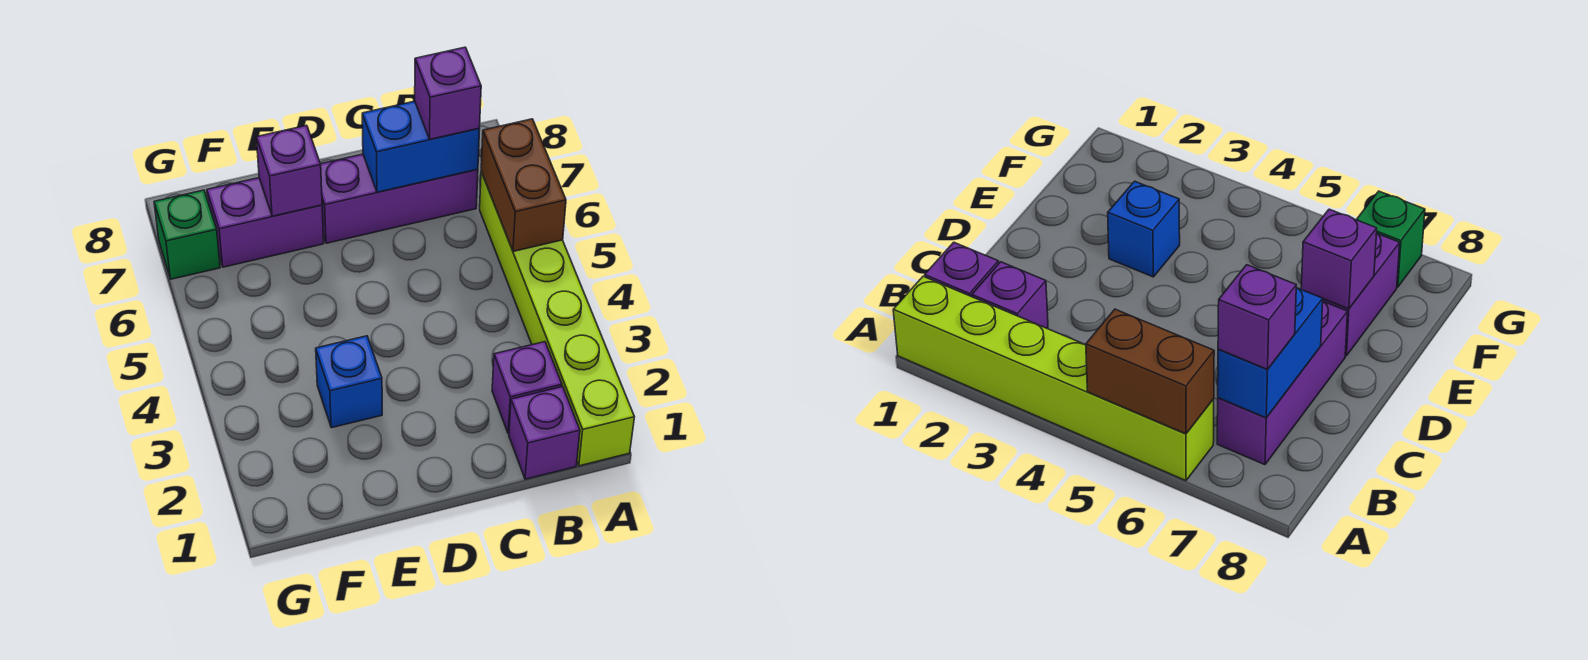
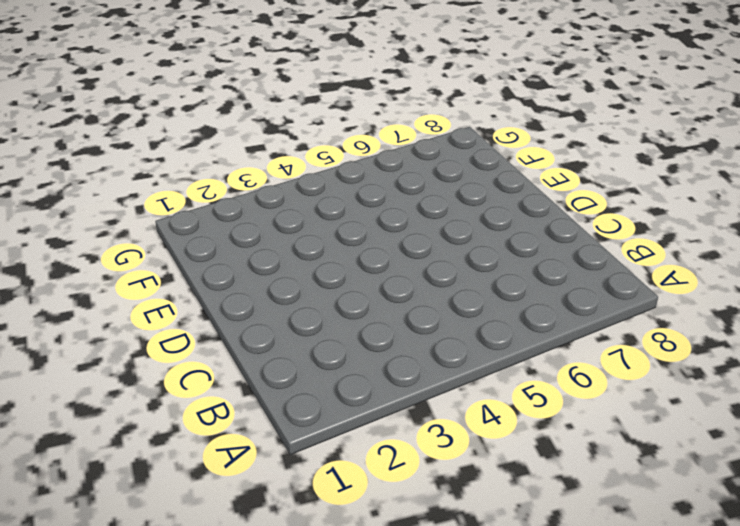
none -> lime brick A1:A6 level 1
none -> purple brick B1 level 1

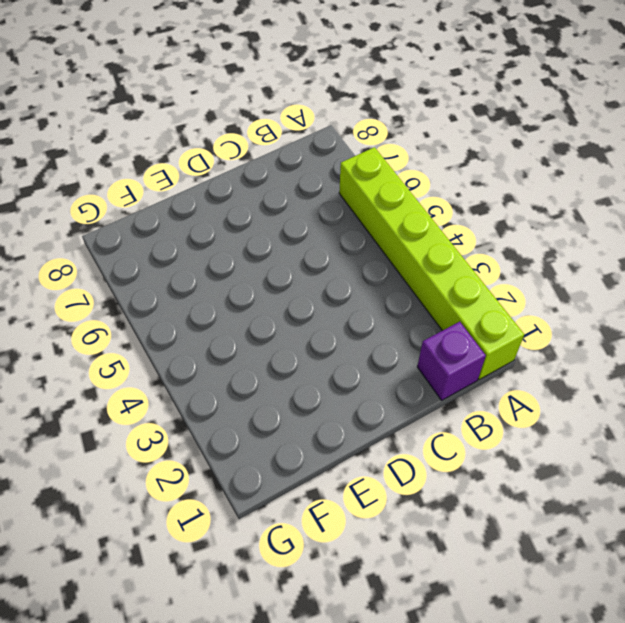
none -> purple brick B2 level 1
none -> purple brick B7:D7 level 1

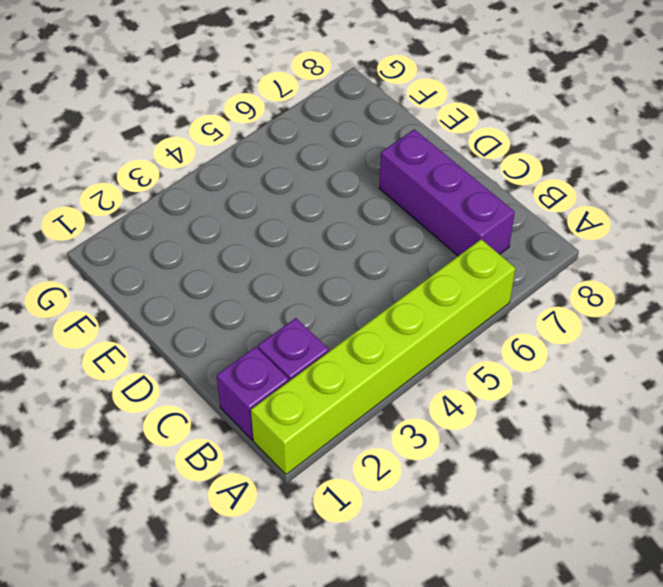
none -> blue brick E3 level 1
none -> purple brick E7:F7 level 1

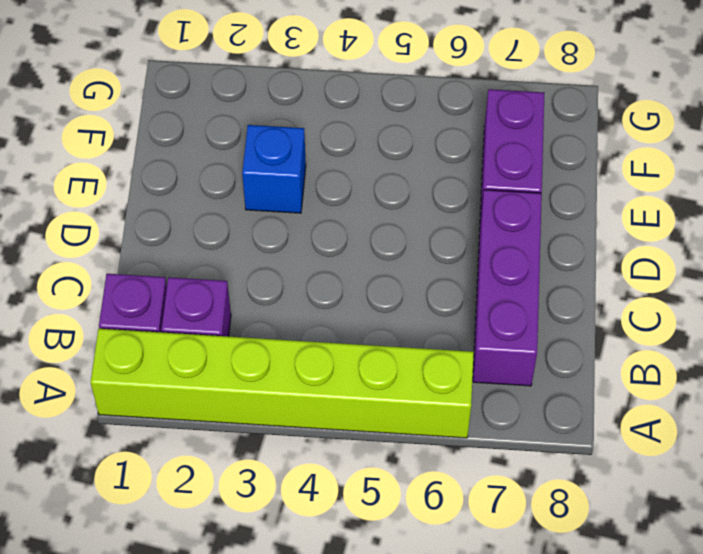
none -> green brick G7 level 1
none -> brown brick A5:A6 level 2

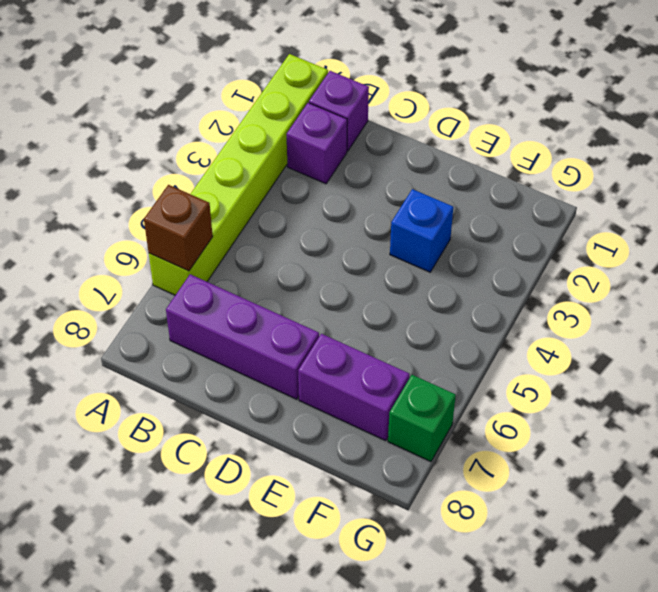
brown brick A6 level 2 -> brown brick A5:A6 level 2
none -> blue brick B7:C7 level 2
none -> purple brick E7 level 2

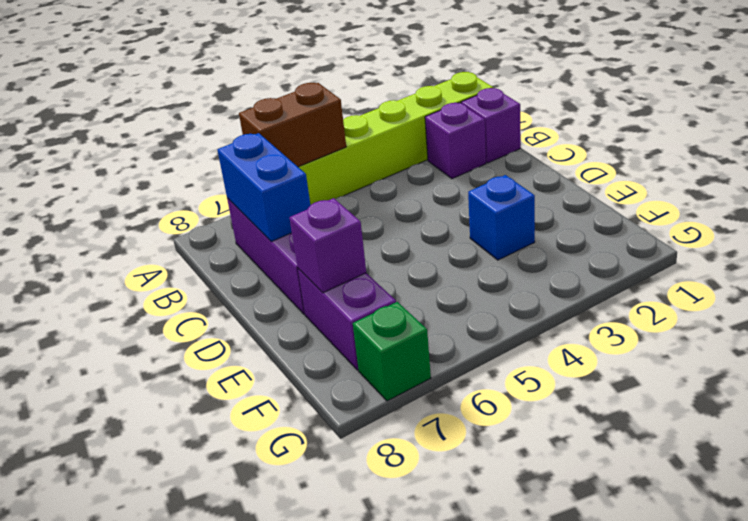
none -> purple brick B7 level 3

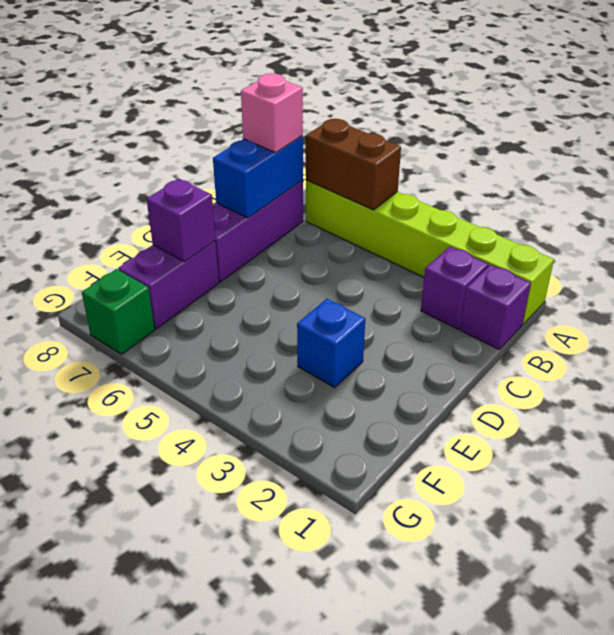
pink brick B7 level 3 -> purple brick B7 level 3

